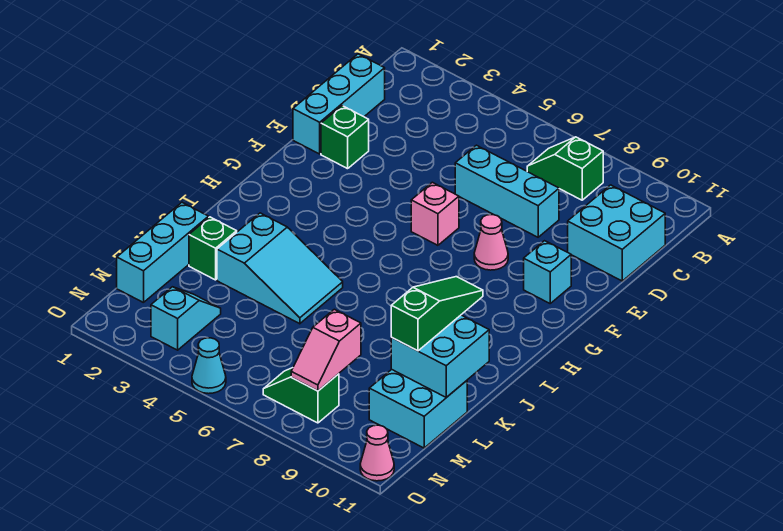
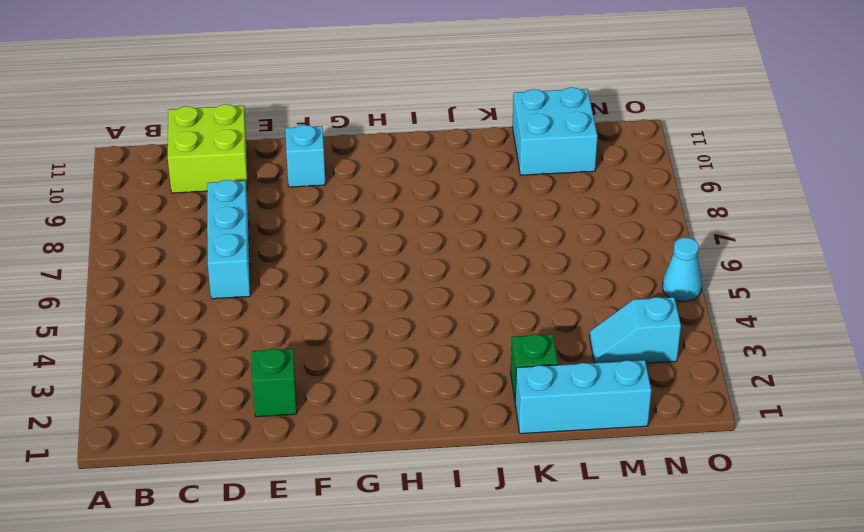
lime brick C10:D11 level 1 -> cyan brick C10:D11 level 1
none -> green slope B7:B8 level 1 top 8
none -> cyan brick C1:E1 level 1
none -> pink brick F6 level 1

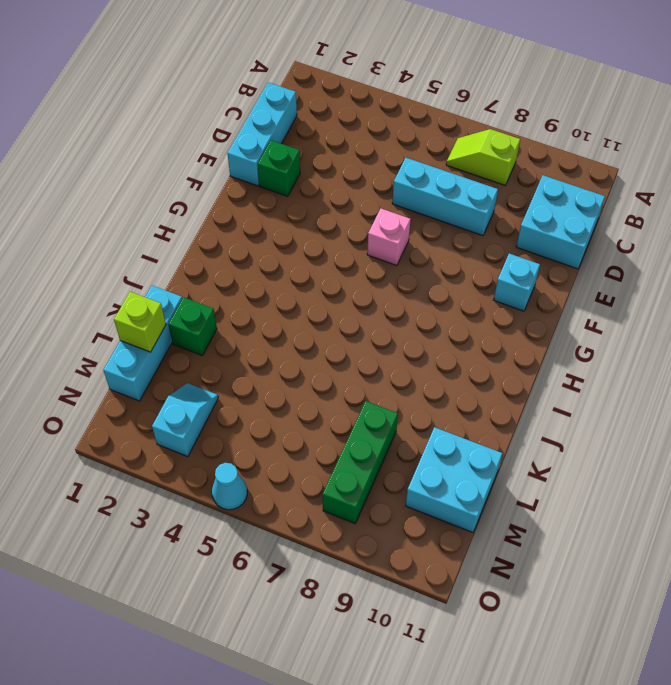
lime slope B7:B8 level 1 top 8 -> green slope B7:B8 level 1 top 8
lime brick L1 level 2 -> none
green brick L8:N8 level 1 -> green slope N7:N8 level 1 top 8
none -> pink cone F8 level 1
none -> cyan slope J3:K5 level 1 top 3
none -> pink cone O11 level 1

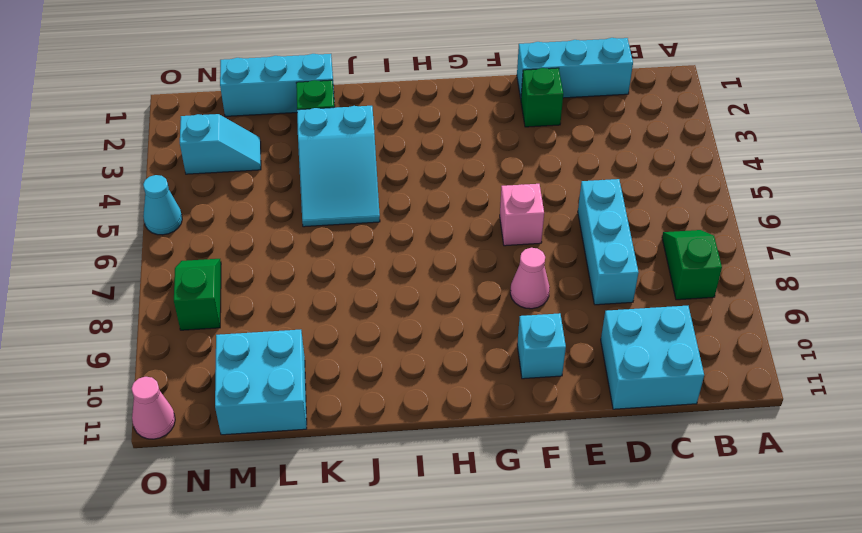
none -> cyan brick K10:L11 level 2
none -> pink slope M8:N8 level 2 top M
none -> green slope J10:L10 level 3 top L

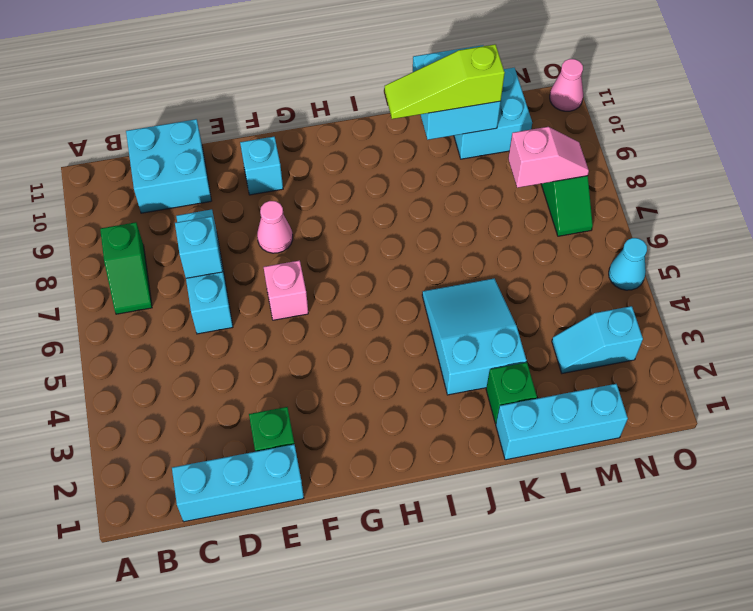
cyan brick D7 level 2 -> none
lime slope J10:L10 level 3 top L -> green slope J10:L10 level 3 top L

